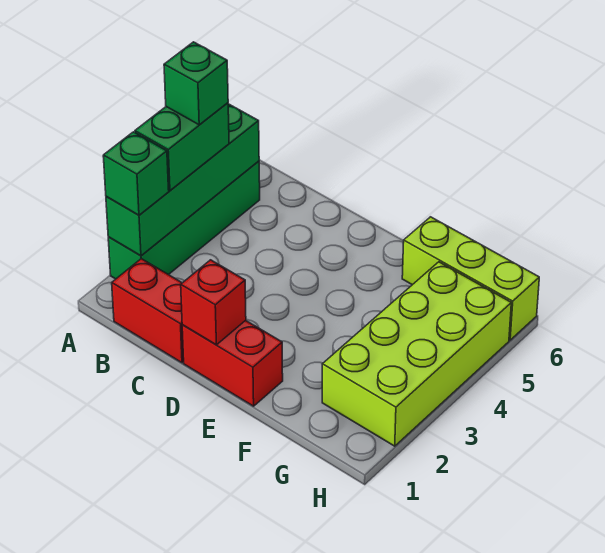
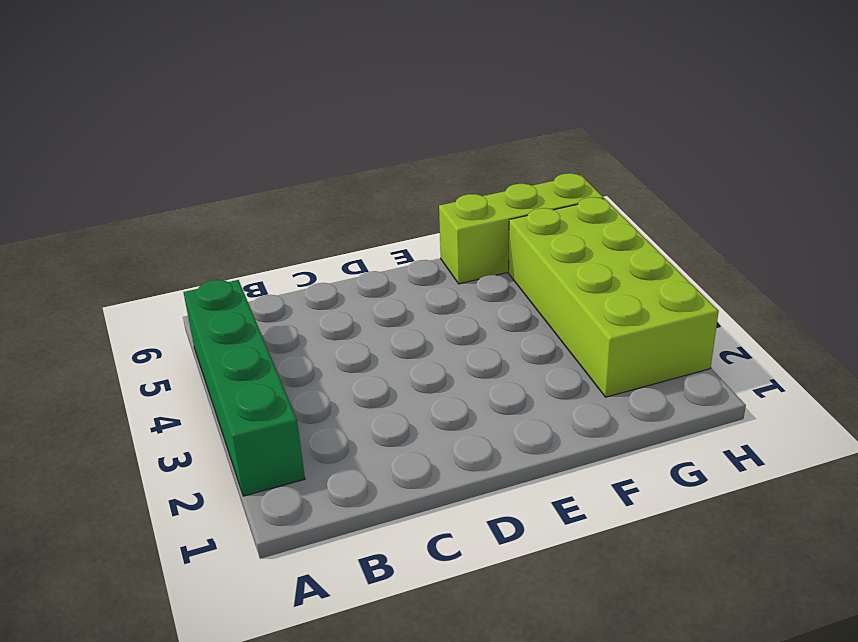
none -> red brick B1:C1 level 1
none -> red brick D1:E1 level 1

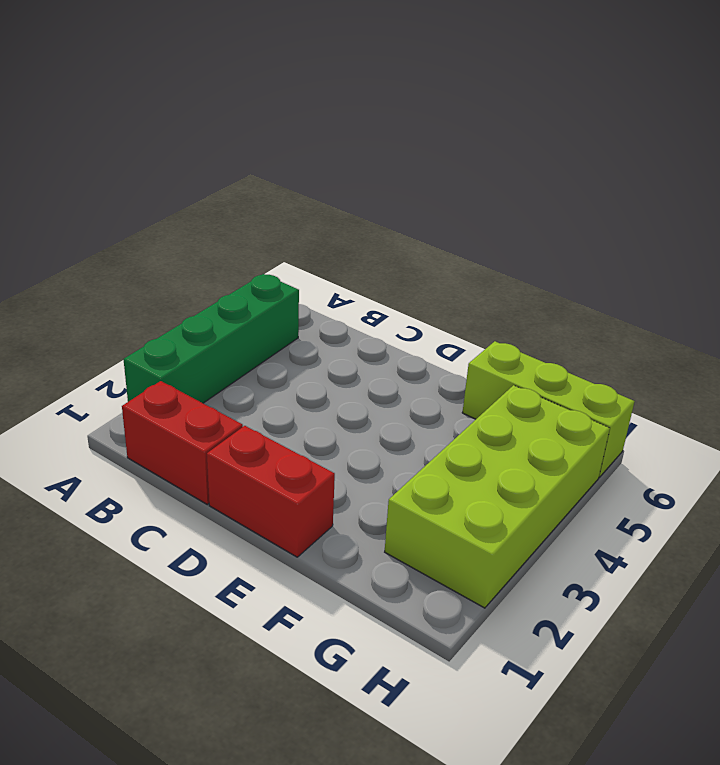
none -> green brick A2:A5 level 2
none -> red brick D1 level 2

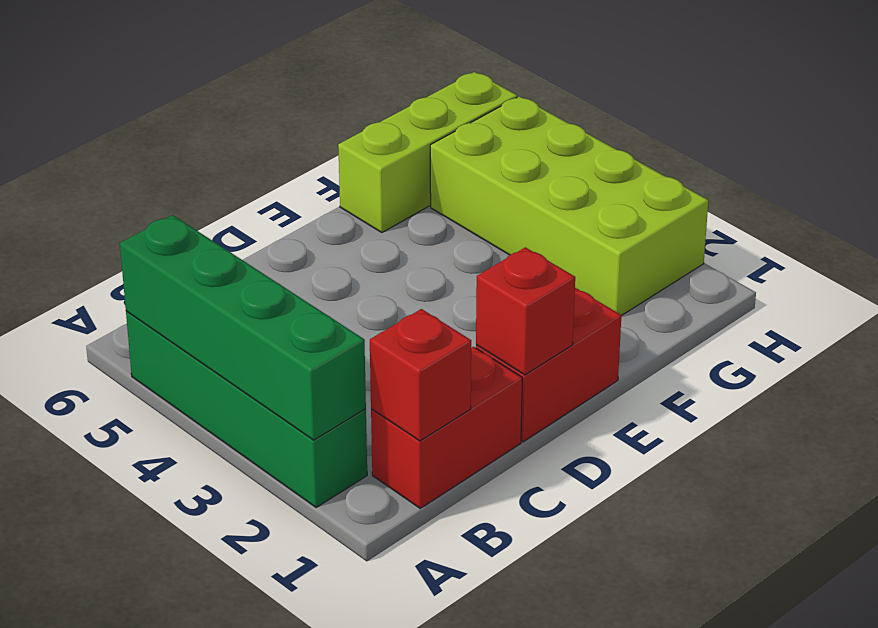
red brick B1 level 2 -> none
none -> green brick A2 level 3
none -> green brick A3:A4 level 3

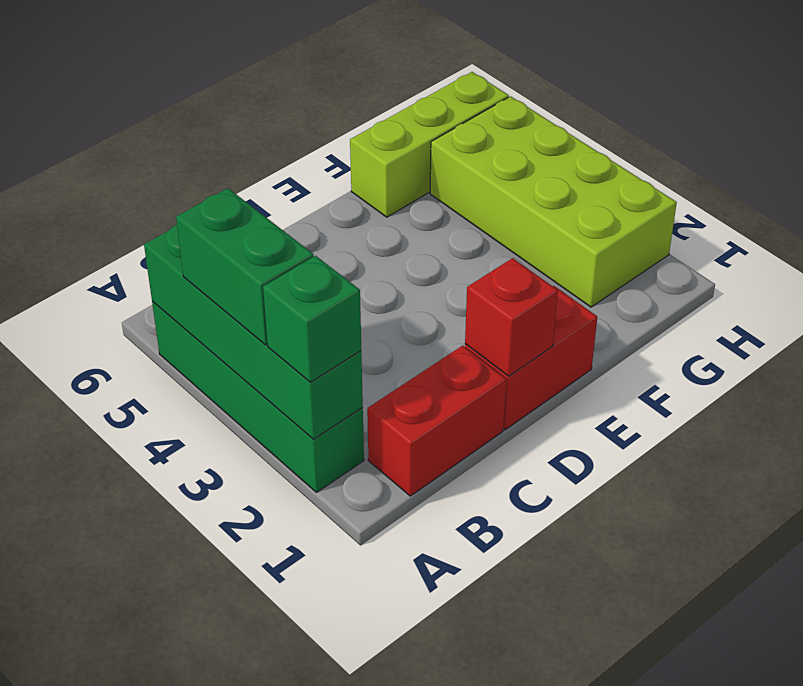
none -> green brick A4 level 4

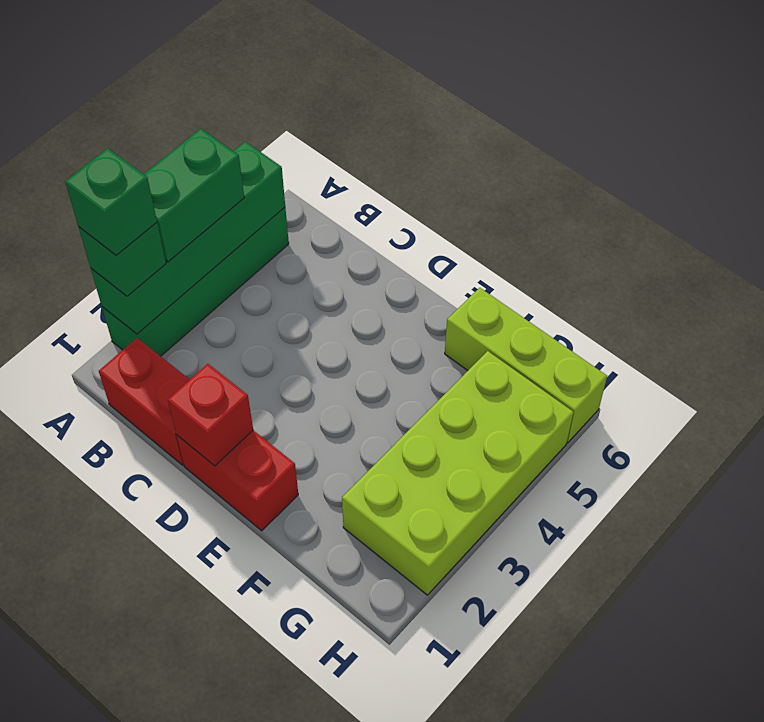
green brick A2 level 4 -> green brick A4 level 4

